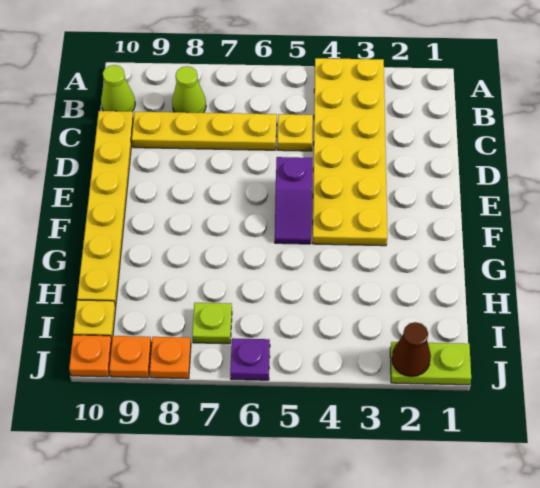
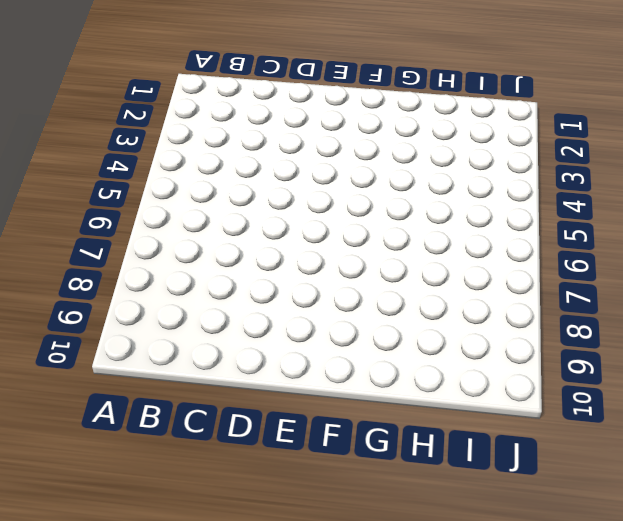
none -> yellow plate A3:F4 level 1
none -> lime cone B8 level 1
none -> lime cone B10 level 1

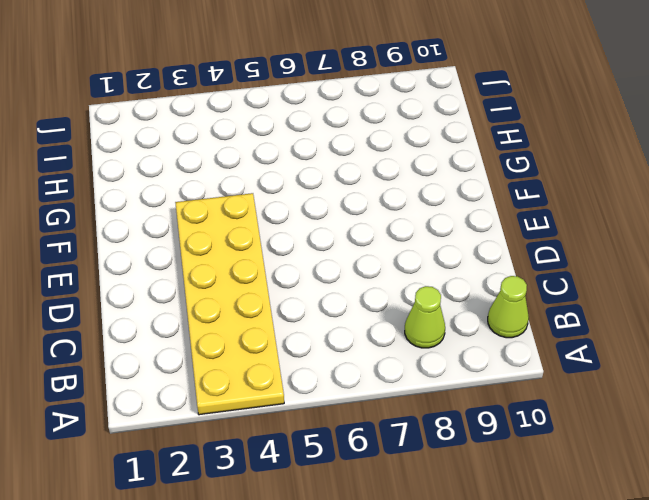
none -> yellow plate C5 level 1
none -> yellow plate C6:C9 level 1
none -> yellow plate C10:H10 level 1

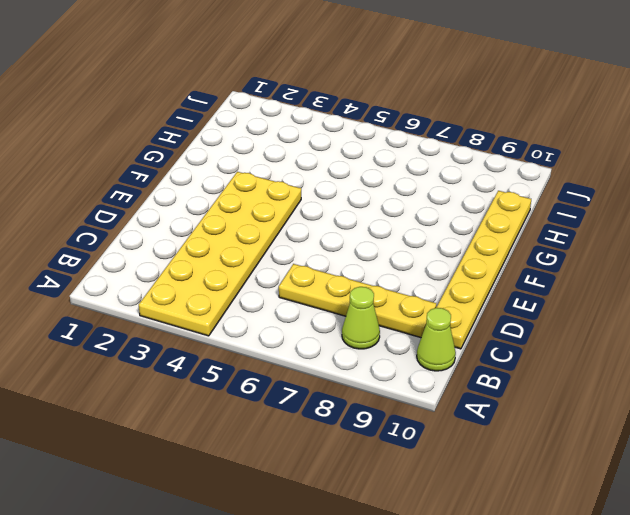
none -> yellow plate C5 level 1
none -> purple slope E5:F5 level 1 top E
none -> lime plate I7 level 1

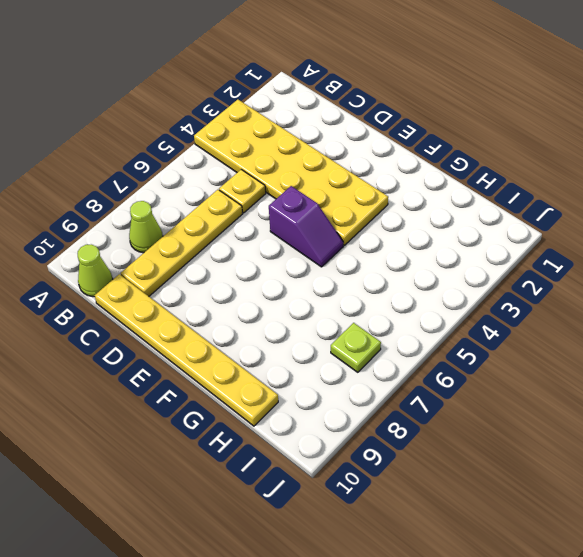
none -> yellow plate I10 level 1
none -> lime plate J1:J2 level 1
none -> purple plate J6 level 1

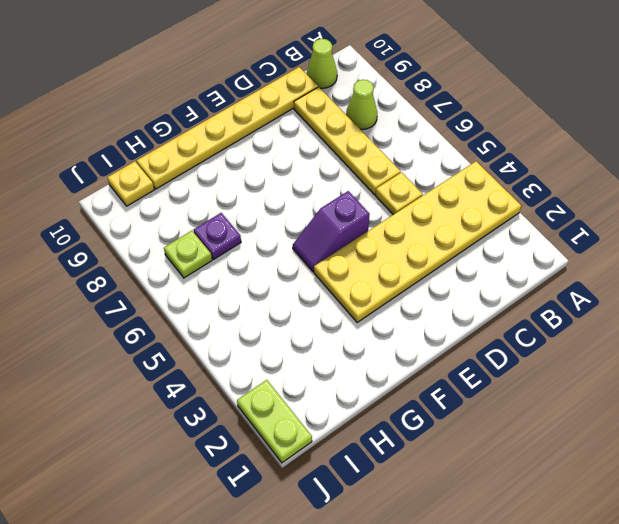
purple plate H7 level 1 -> purple plate J6 level 1
none -> orange plate J8 level 1
none -> orange plate J9 level 1
none -> orange plate J10 level 1

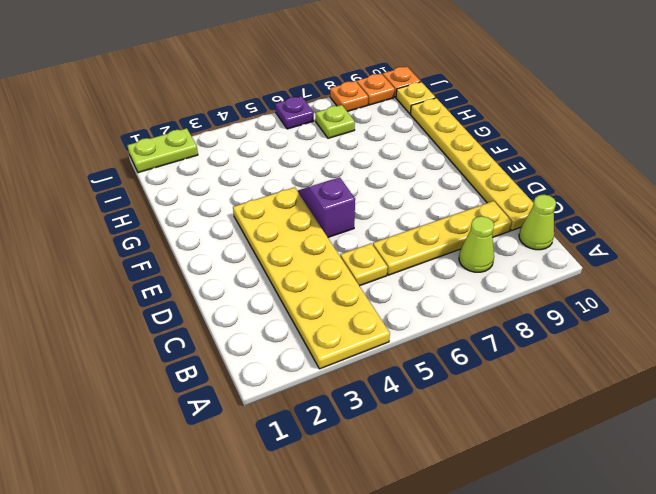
none -> brown cone J2 level 2

